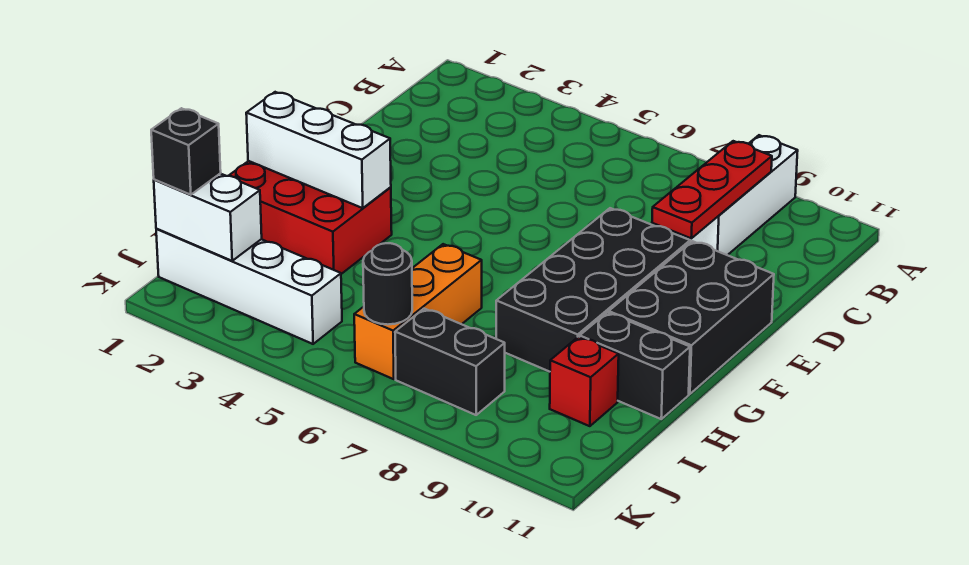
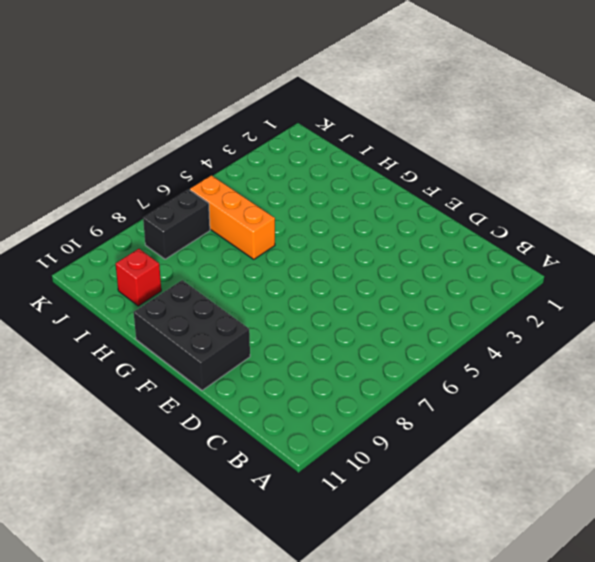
none -> white brick A9:C9 level 1
none -> black brick E8:H9 level 1
none -> red brick G1:H3 level 1

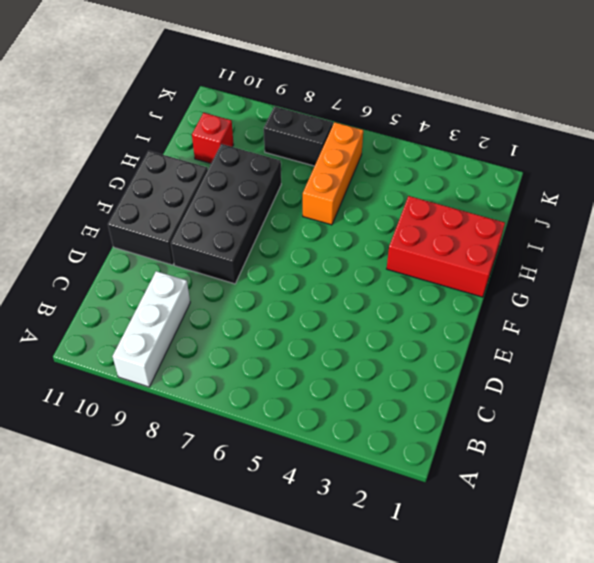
none -> black brick H10:H11 level 1
none -> white brick J1:J4 level 1
none -> red plate B9:D9 level 2

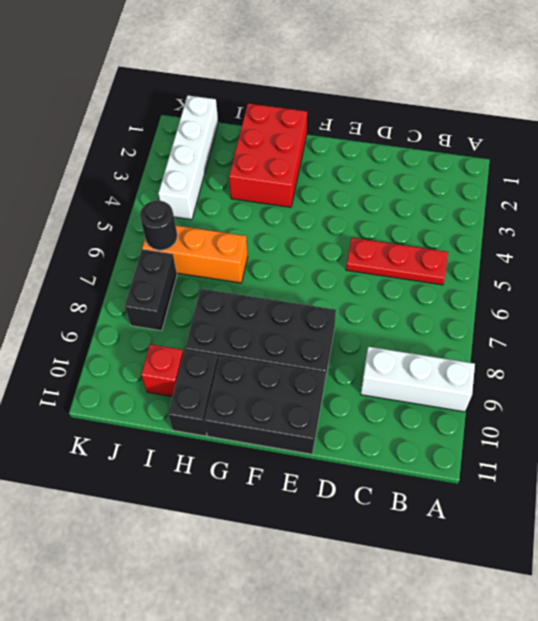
red plate B5:D5 level 1 -> red plate B9:D9 level 2
none -> white brick G1:G3 level 2
none -> white brick J1:J2 level 2
none -> black brick J1 level 3

